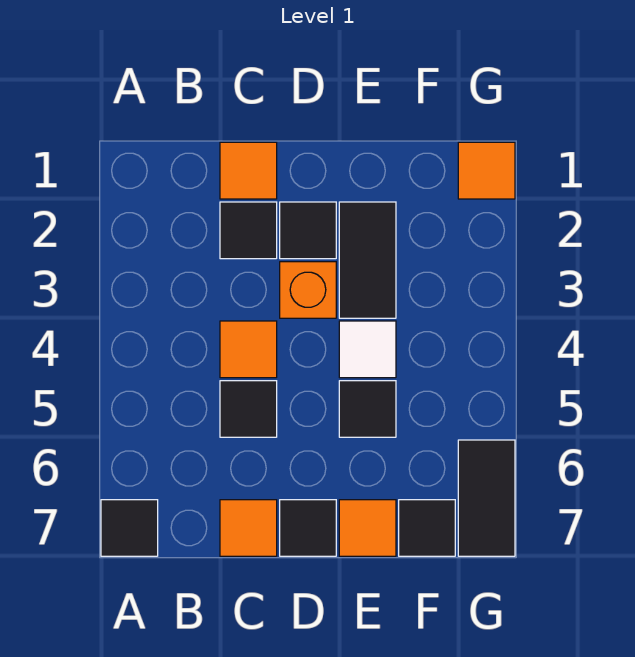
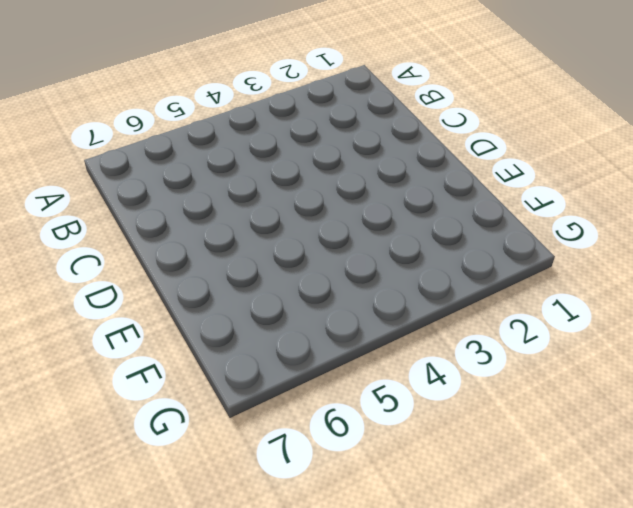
none -> black tile A7 level 1
none -> orange tile C1 level 1
none -> black tile C2 level 1

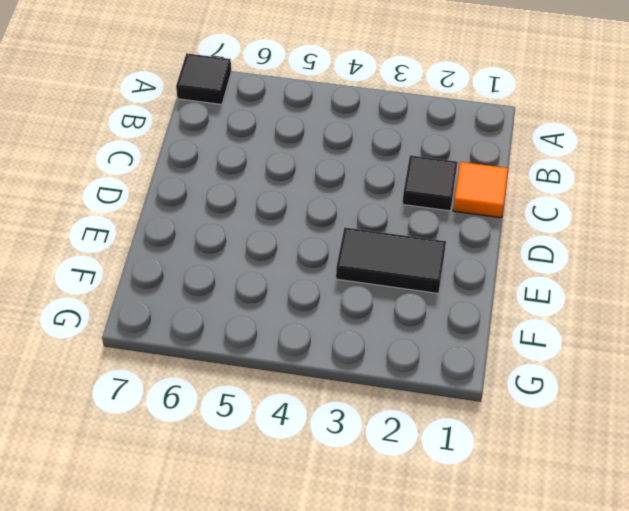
none -> orange tile C4 level 1
none -> black tile C5 level 1
none -> orange tile C7 level 1

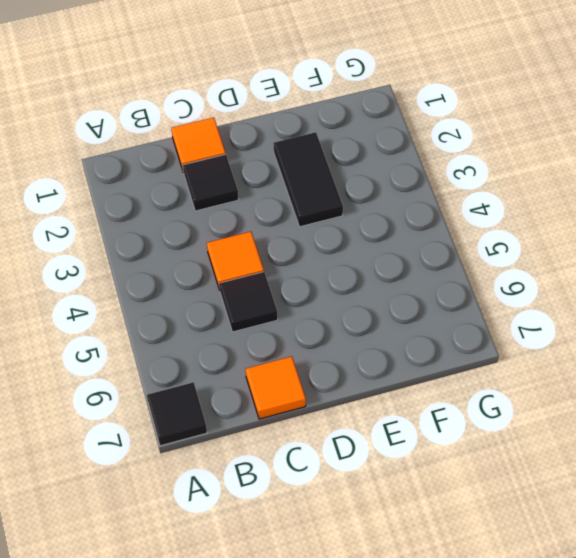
none -> black tile D2 level 1
none -> orange brick D3 level 1
none -> black tile D7 level 1

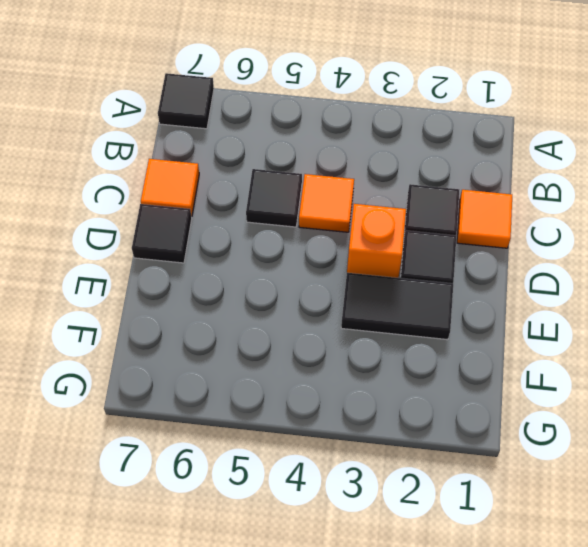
none -> white tile E4 level 1
none -> black tile E5 level 1
none -> orange tile E7 level 1

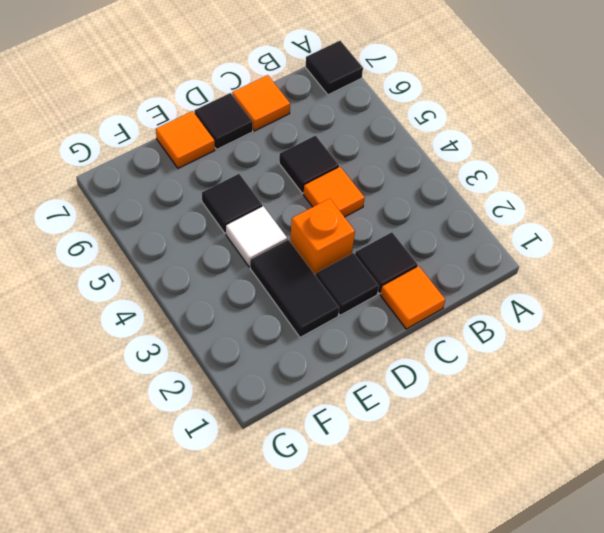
none -> black tile F7 level 1
none -> orange tile G1 level 1
none -> black tile G6:G7 level 1

